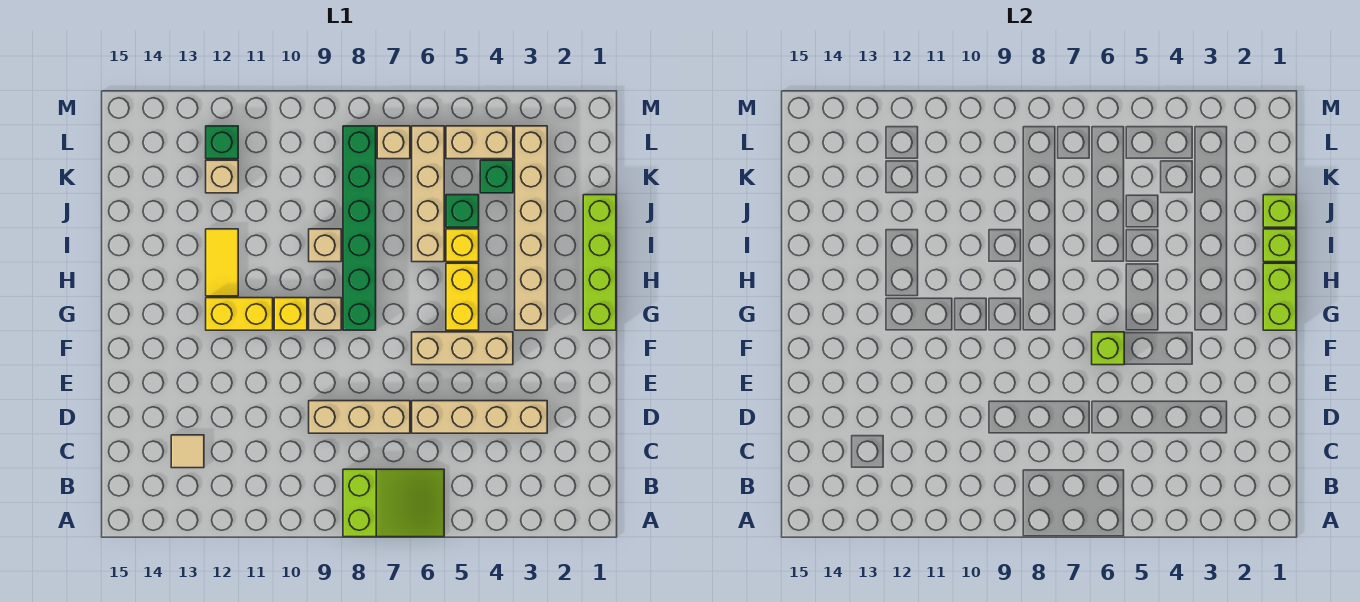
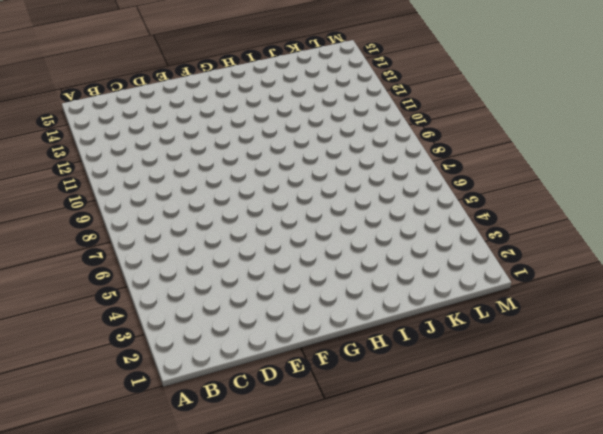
none -> lime slope A6:B8 level 1 top 8
none -> tan tile C13 level 1
none -> tan brick D3:D6 level 1

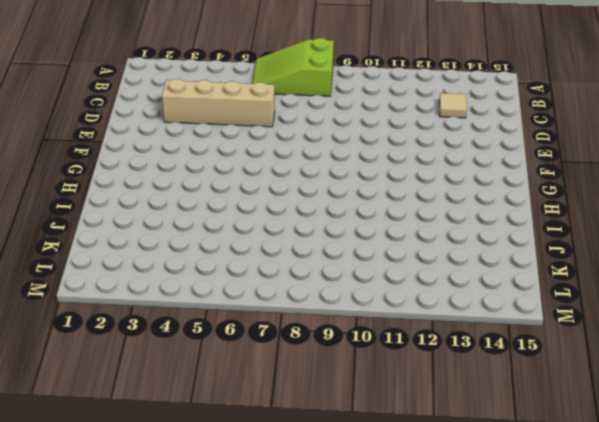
none -> tan brick D7:D9 level 1
none -> tan brick F4:F6 level 1
none -> lime brick G1:J1 level 1

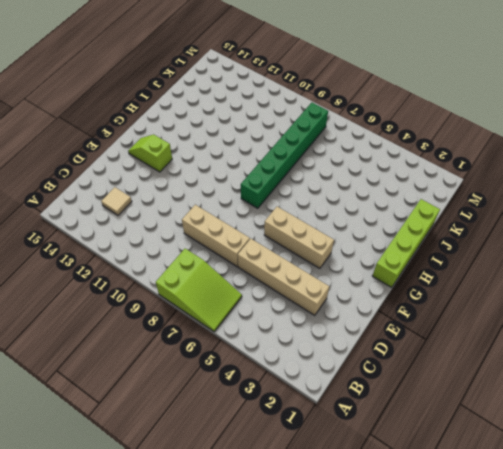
lime slope F13:F14 level 1 top 13 -> none
none -> tan brick G3:L3 level 1
none -> yellow brick G5:H5 level 1
none -> tan brick G9 level 1

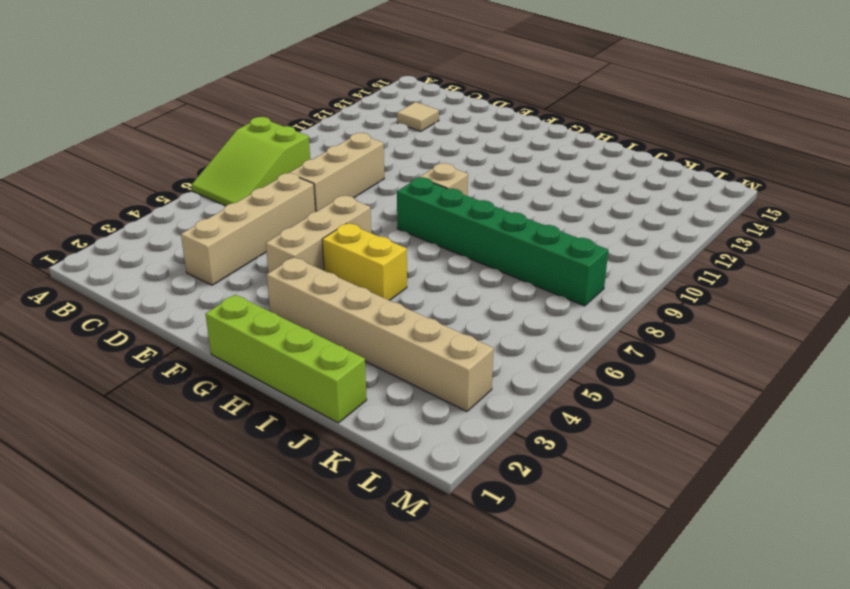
none -> yellow brick G10 level 1
none -> yellow brick G11:G12 level 1
none -> yellow tile H12:I12 level 1

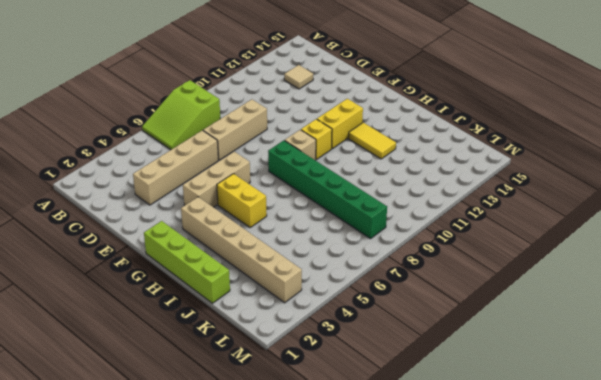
none -> yellow brick I5 level 1
none -> tan brick I6:L6 level 1
none -> tan brick I9 level 1

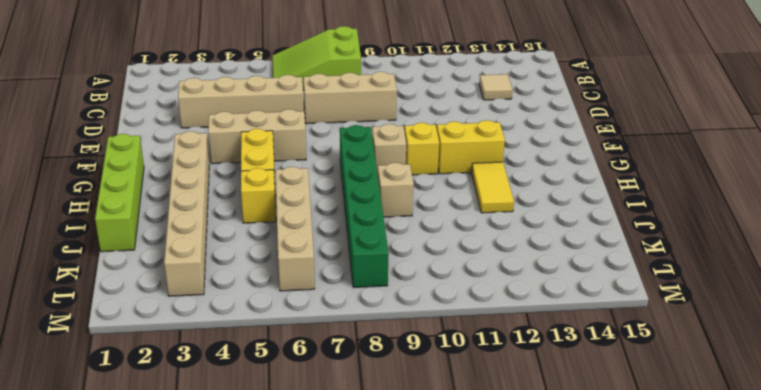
none -> green brick J5 level 1
none -> green brick K4 level 1
none -> tan brick K12 level 1

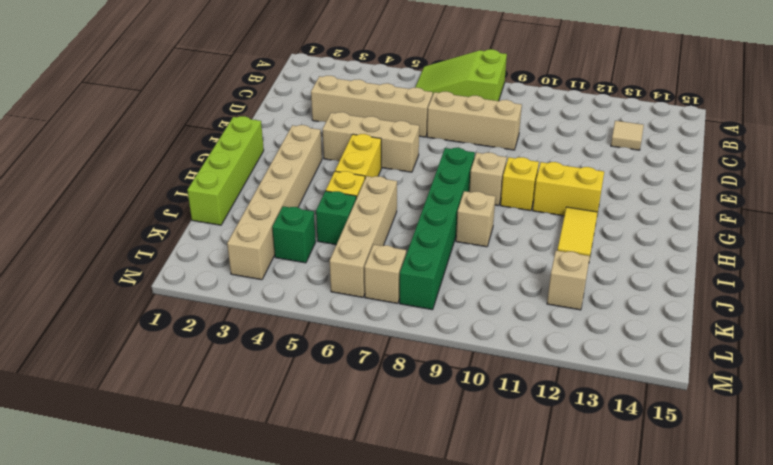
none -> tan brick L4:L5 level 1
none -> green brick L12 level 1
none -> lime brick F6 level 2

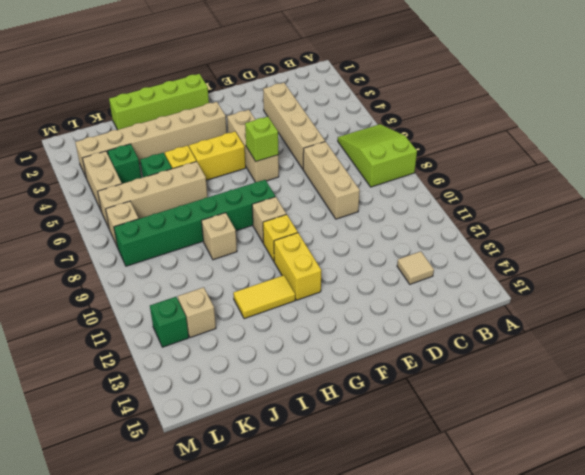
none -> lime brick G1:H1 level 2
none -> lime brick I1 level 2
none -> lime brick J1 level 2

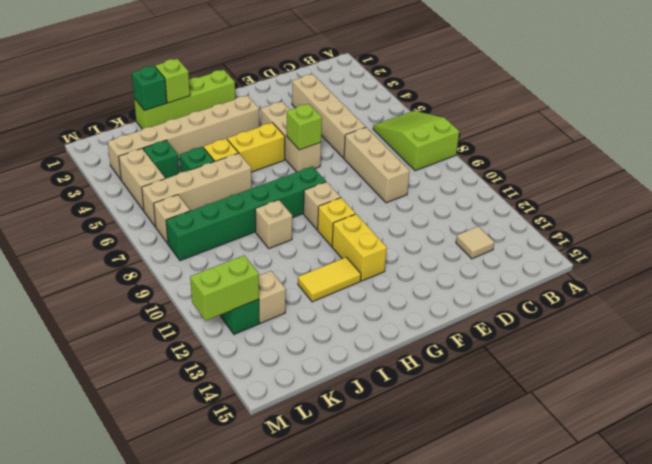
green brick J1 level 2 -> lime brick J1 level 2
lime brick L12:M12 level 2 -> lime brick G1:H1 level 2

